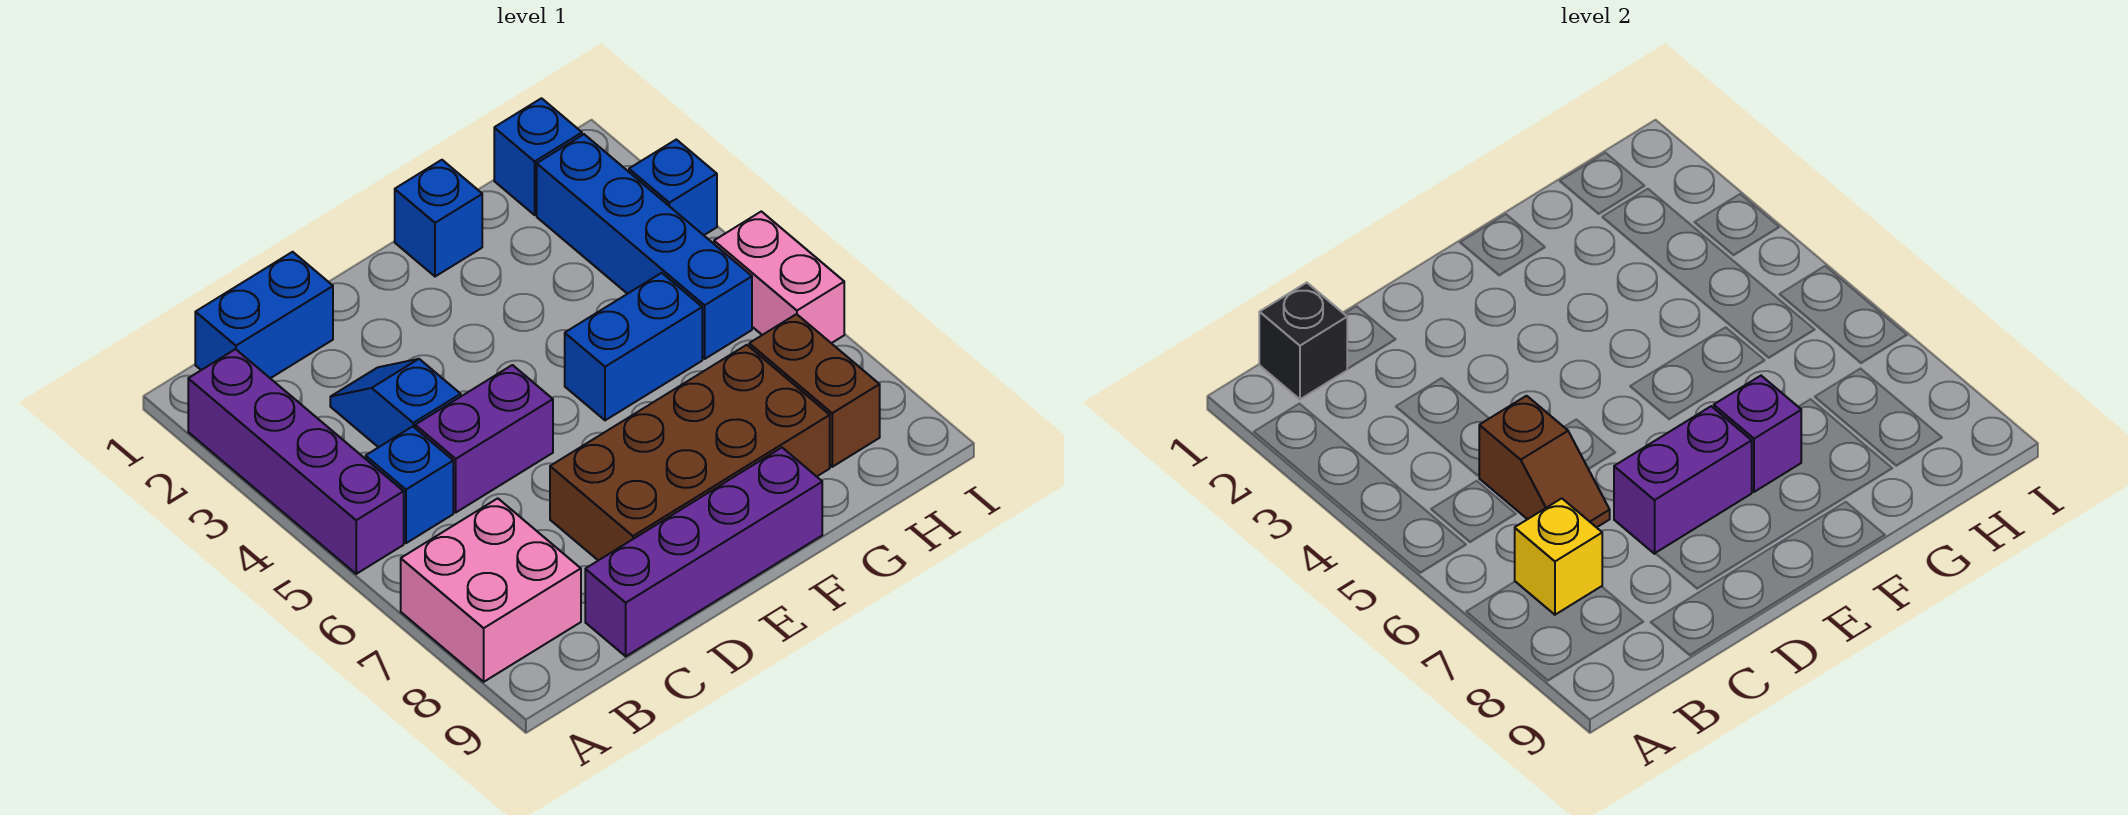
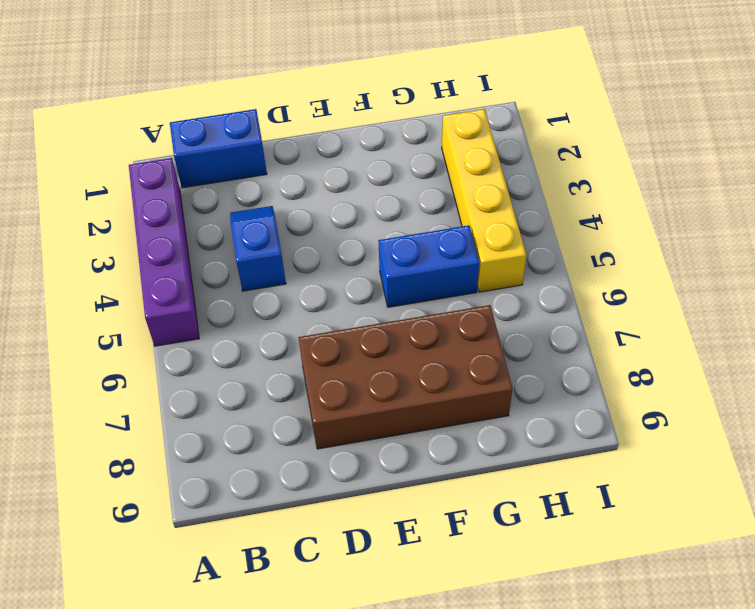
yellow brick H2:H5 level 1 -> blue brick H2:H5 level 1
none -> pink brick A7:B8 level 1
none -> blue brick B5 level 1
none -> purple brick C5:D5 level 1

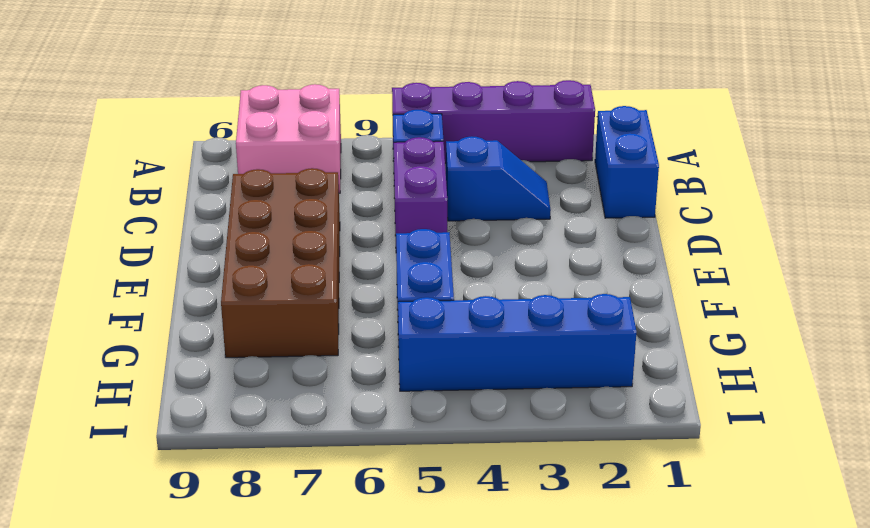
none -> purple brick C9:F9 level 1
none -> blue brick F1 level 1
none -> blue brick H1 level 1

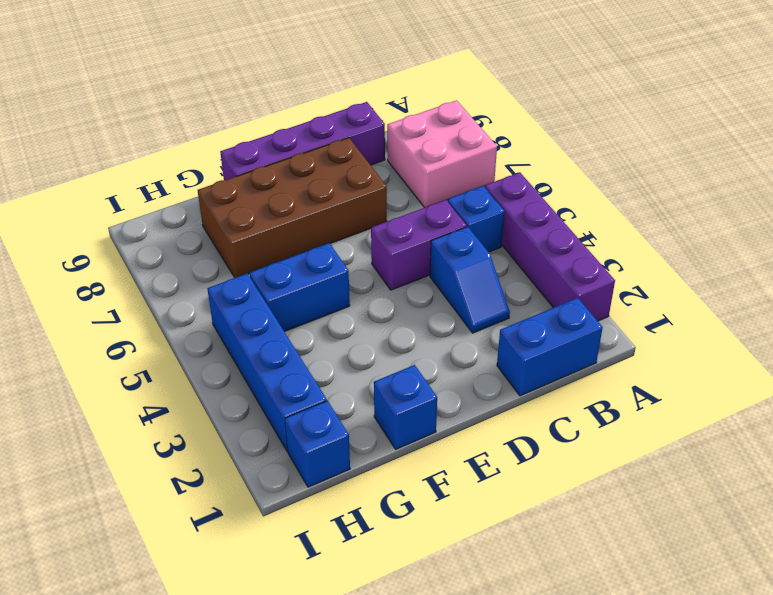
none -> brown brick H7:H8 level 1
none -> blue brick I3 level 1
none -> pink brick I5:I6 level 1

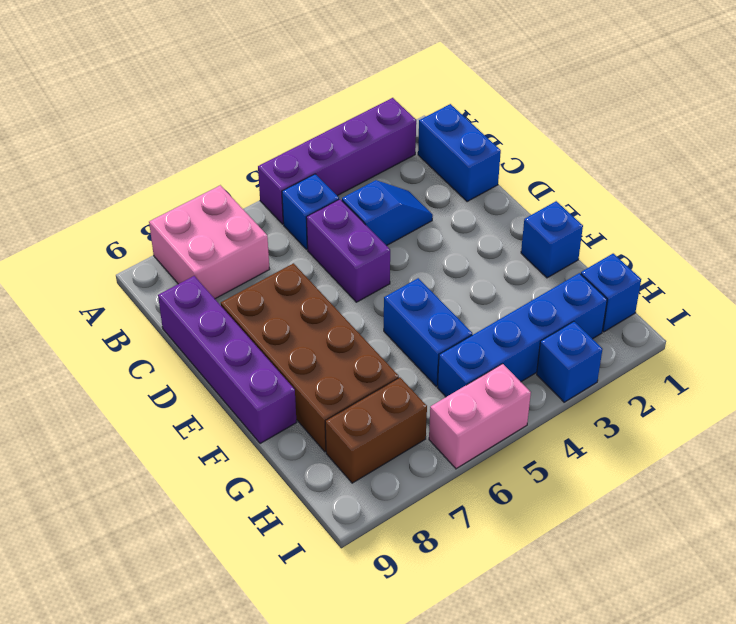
none -> black brick B1 level 2
none -> yellow brick B7 level 2
none -> brown slope C5:C6 level 2 top 5

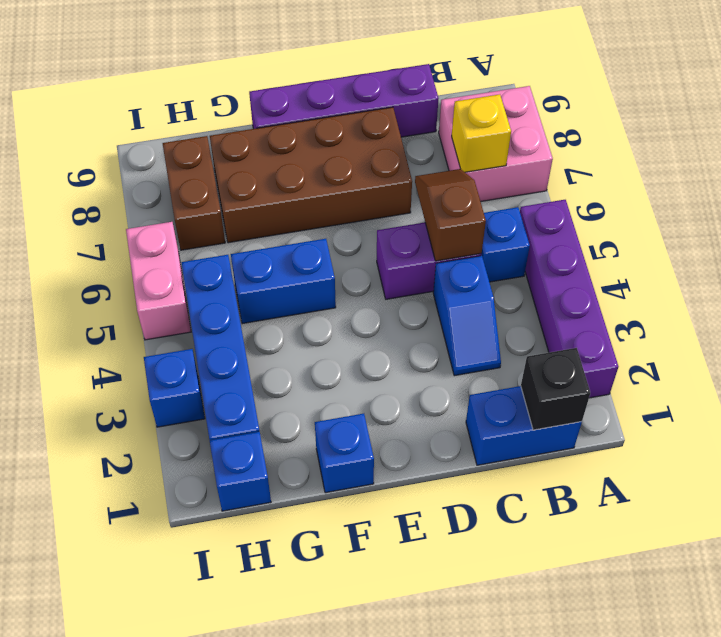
none -> purple brick D7:E7 level 2
none -> purple brick F7 level 2

